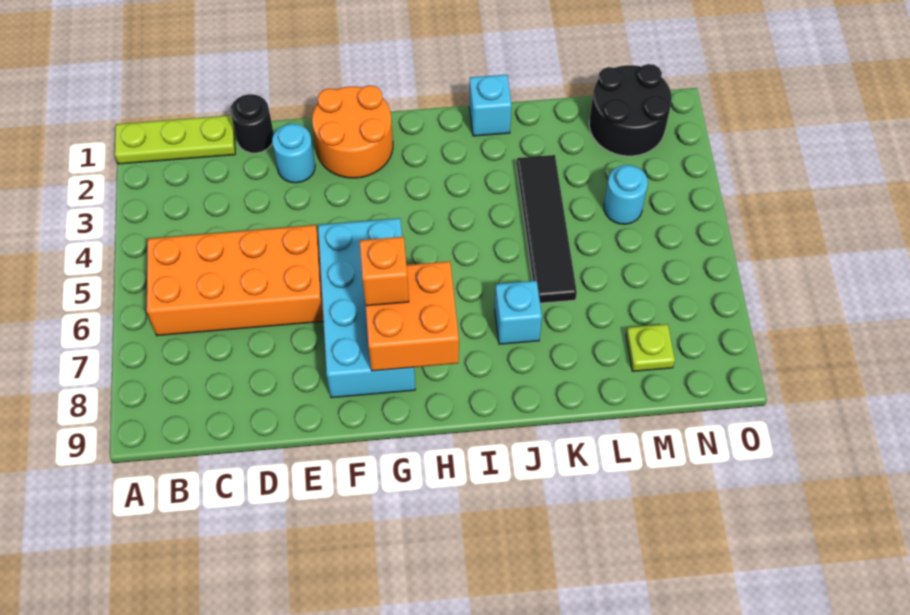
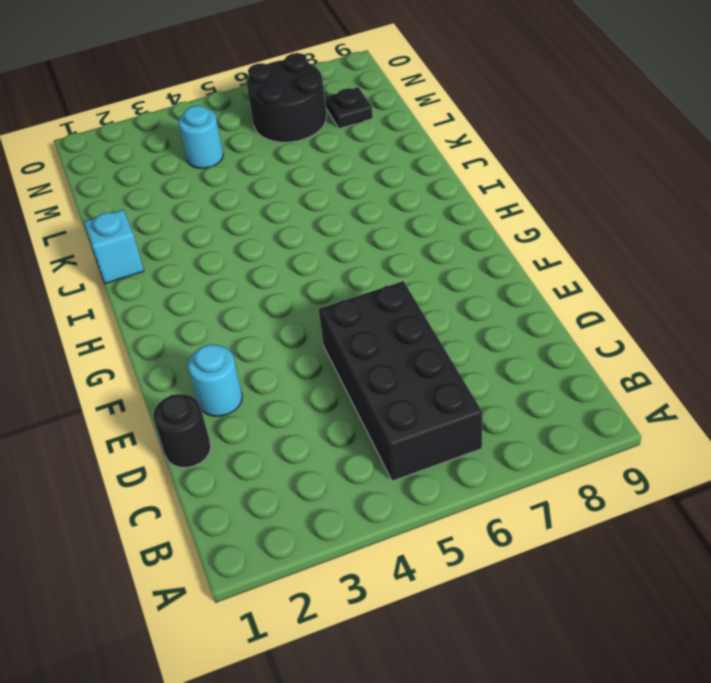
black brick B5:E6 level 1 -> orange brick B5:E6 level 1
black round brick M6:N7 level 1 -> black round brick M1:N2 level 1
black plate M8 level 1 -> lime plate M8 level 1
none -> lime plate A1:C1 level 1
none -> orange round brick F1:G2 level 1
none -> cyan brick F5:G8 level 1

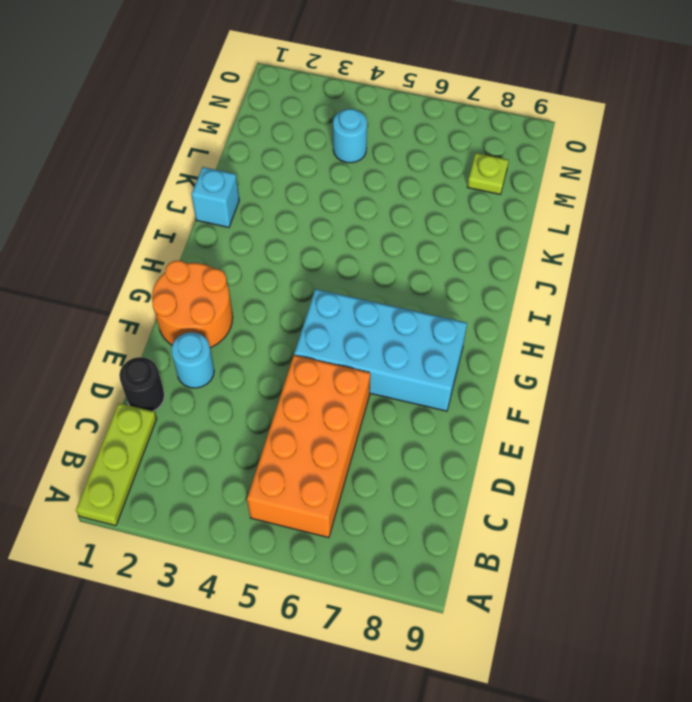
none -> cyan brick J7 level 1
none -> black tile K3:K6 level 1
none -> black round brick M1:N2 level 1

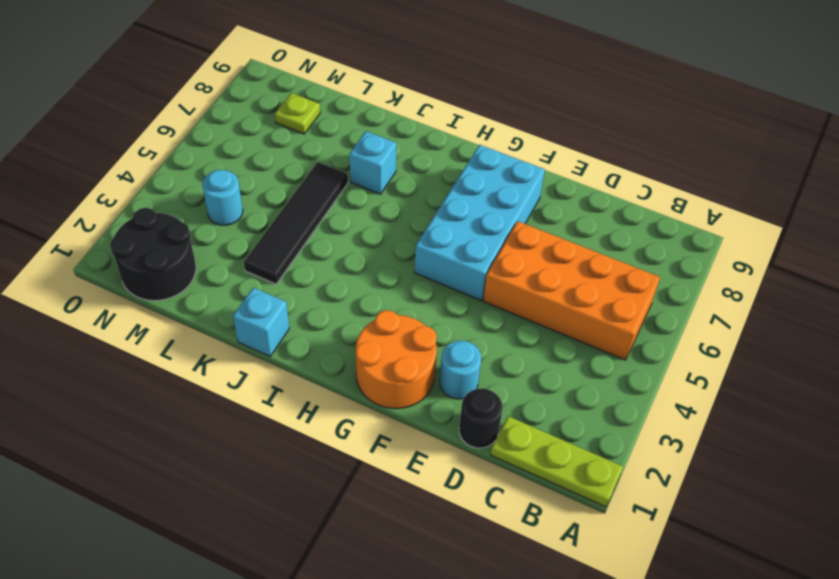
none -> orange brick G7:H8 level 2
none -> orange brick G7 level 3

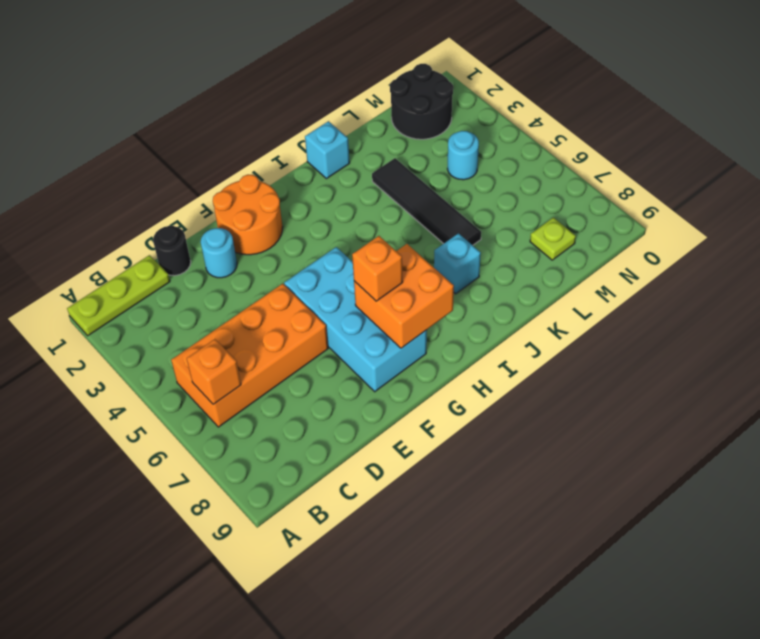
orange brick B6 level 2 -> none

